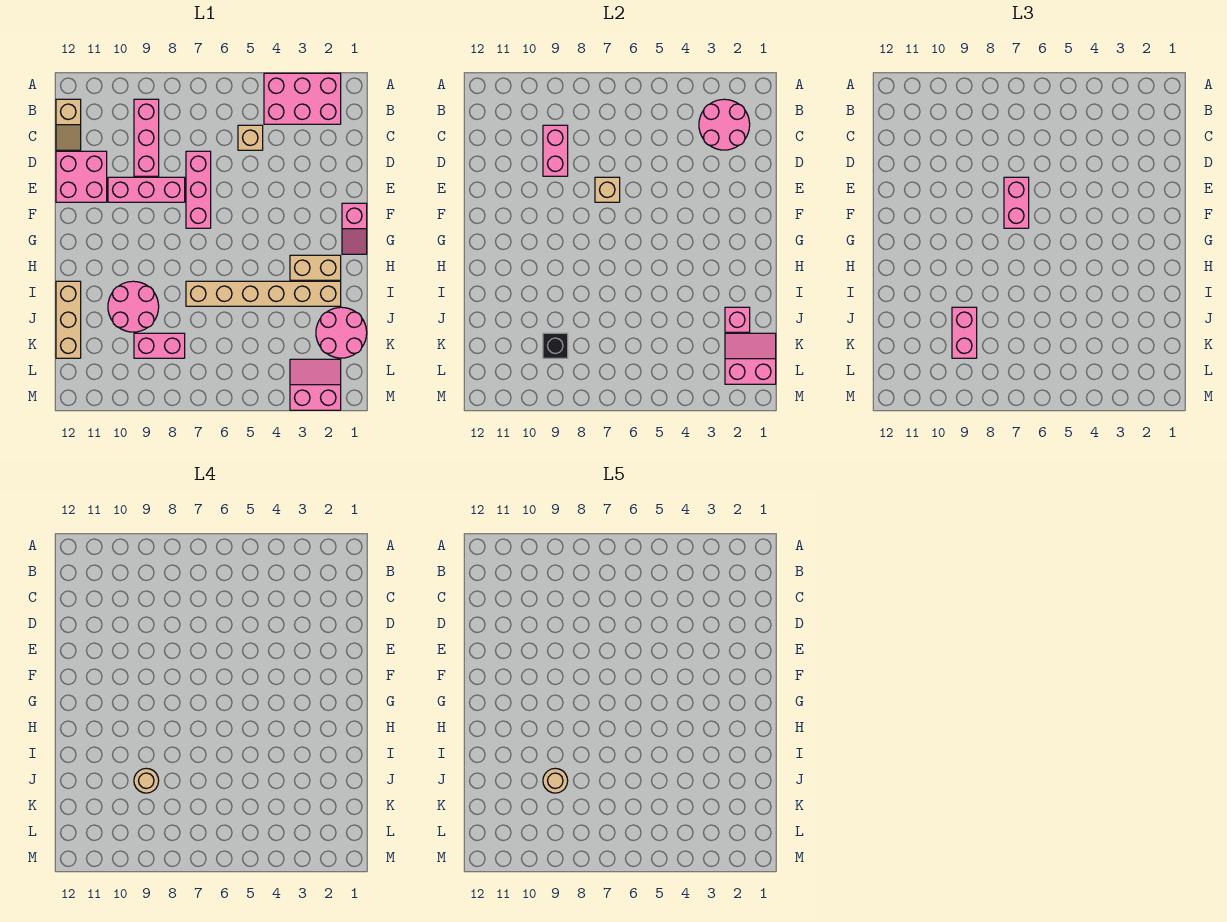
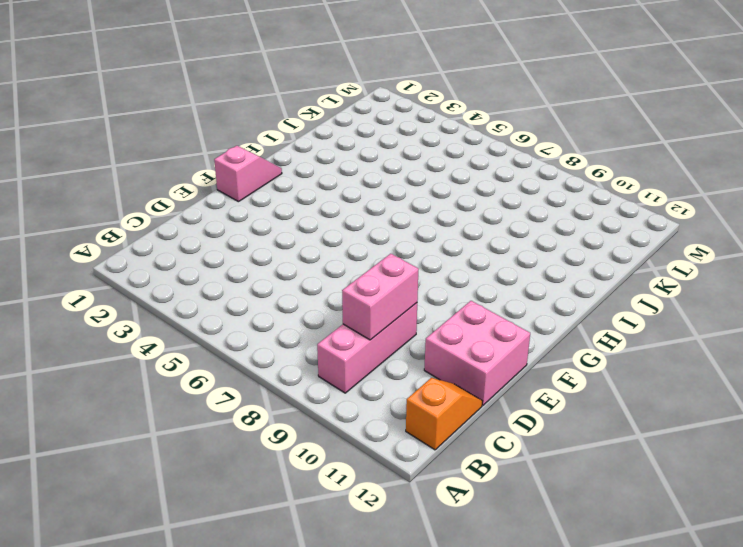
orange slope B12:C12 level 1 top B -> tan slope B12:C12 level 1 top B
none -> pink brick A2:B4 level 1
none -> tan brick C5 level 1
none -> pink brick D7:F7 level 1

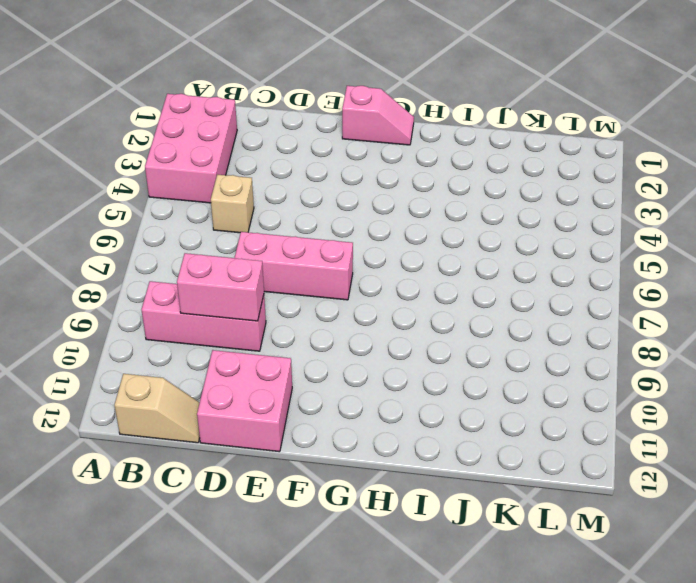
none -> pink brick E8:E10 level 1
none -> tan brick H2:H3 level 1
none -> tan brick I2:I7 level 1

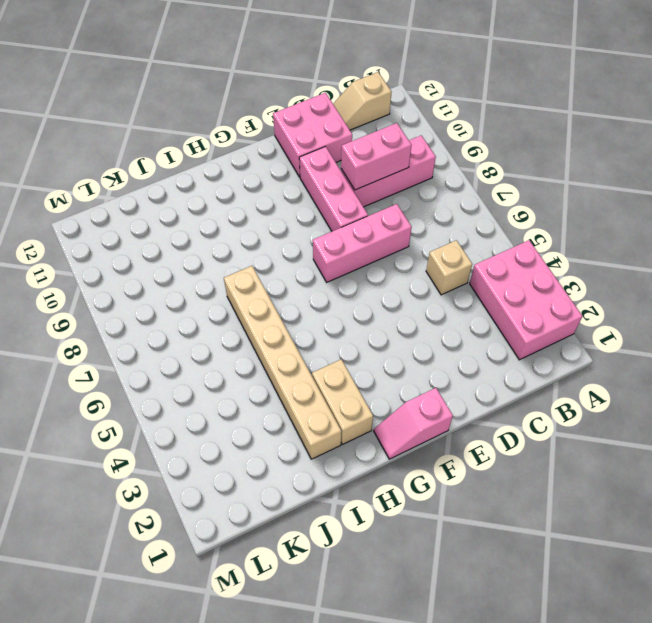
none -> pink round brick I9:J10 level 1
none -> tan brick I12:K12 level 1
none -> pink round brick J1:K2 level 1

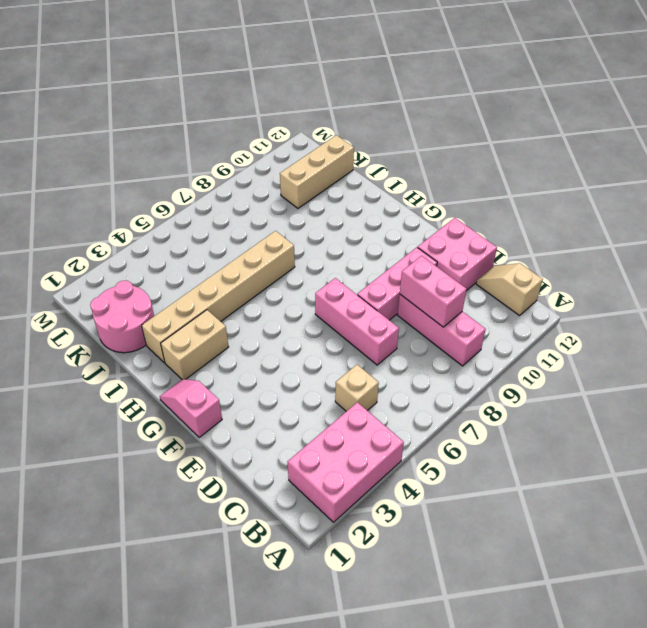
tan brick K10:K12 level 1 -> tan brick I12:K12 level 1
none -> pink round brick I9:J10 level 1
none -> pink brick K8:K9 level 1
none -> pink slope L2:M3 level 1 top M

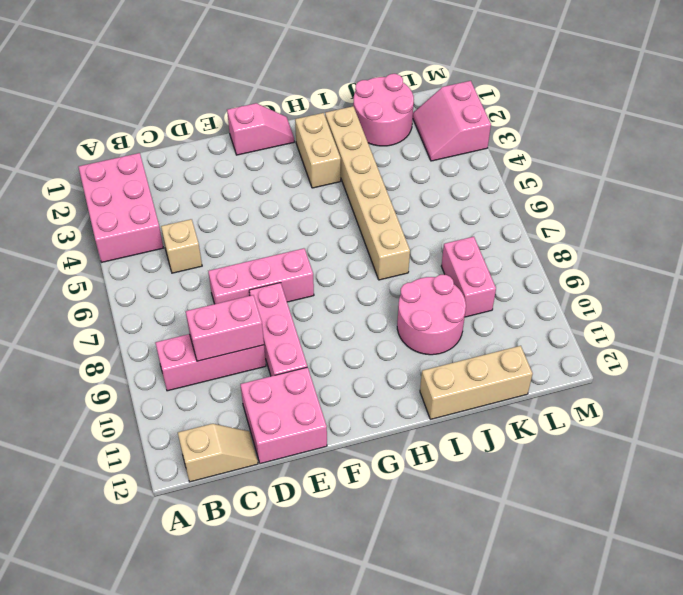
none -> pink round brick B2:C3 level 2
none -> tan brick E7 level 2
none -> pink brick J2 level 2

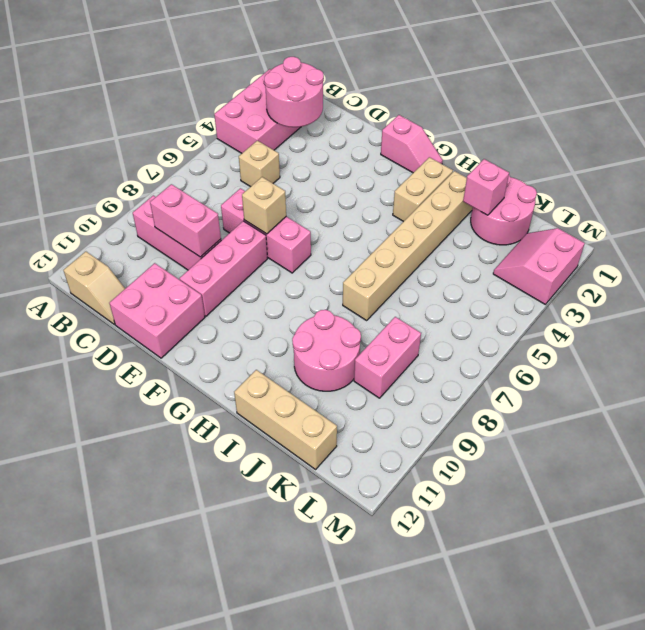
none -> pink slope K1:L2 level 2 top L
none -> black brick K9 level 2
none -> pink brick E7:F7 level 3

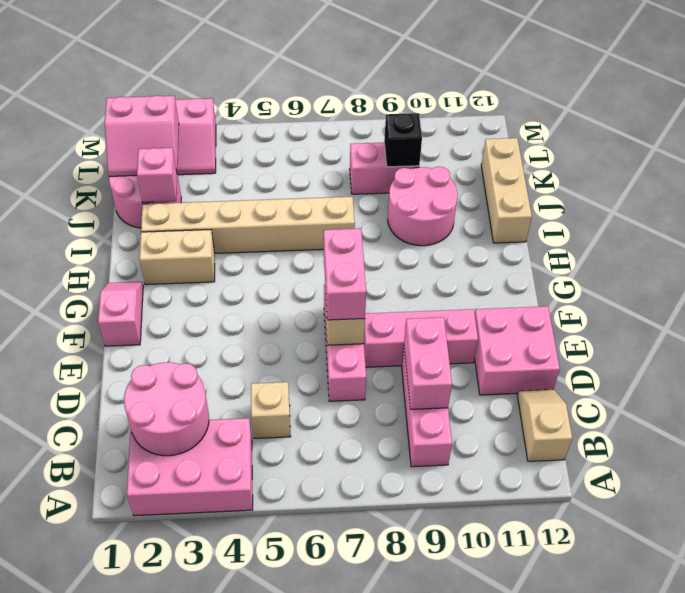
none -> pink brick J9:K9 level 3
none -> tan round brick J9 level 4
none -> tan round brick J9 level 5

